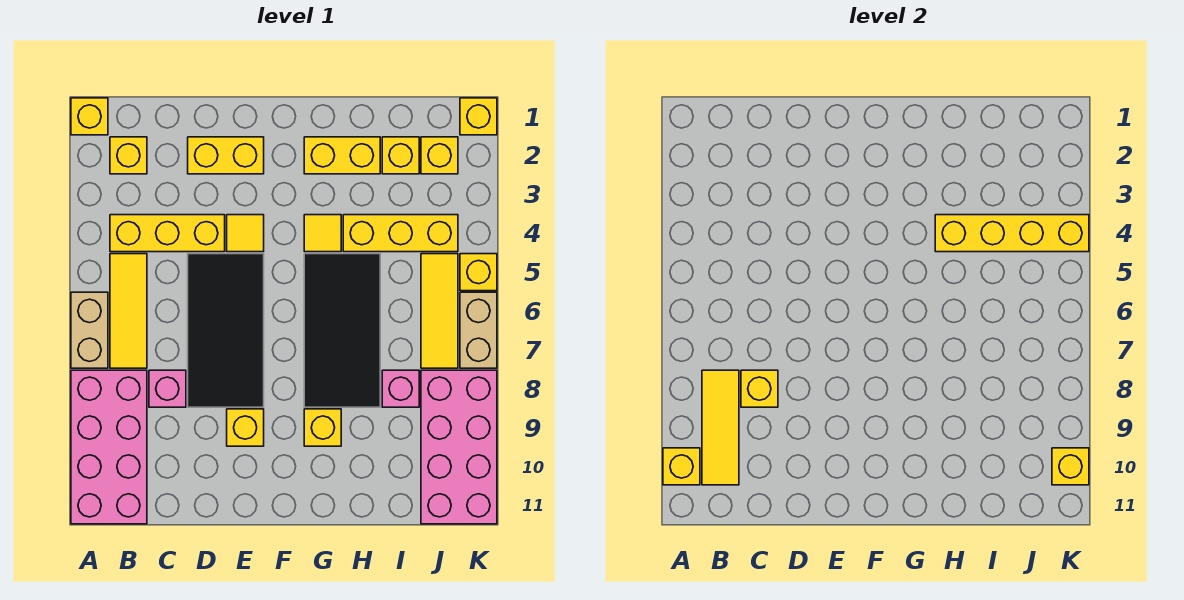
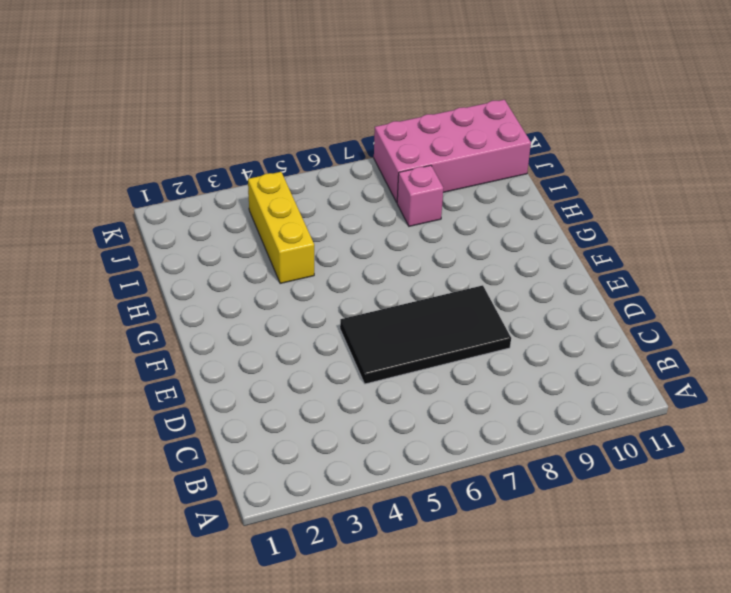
none -> yellow brick A1 level 1
none -> tan brick A6:A7 level 1
none -> pink brick A8:B11 level 1

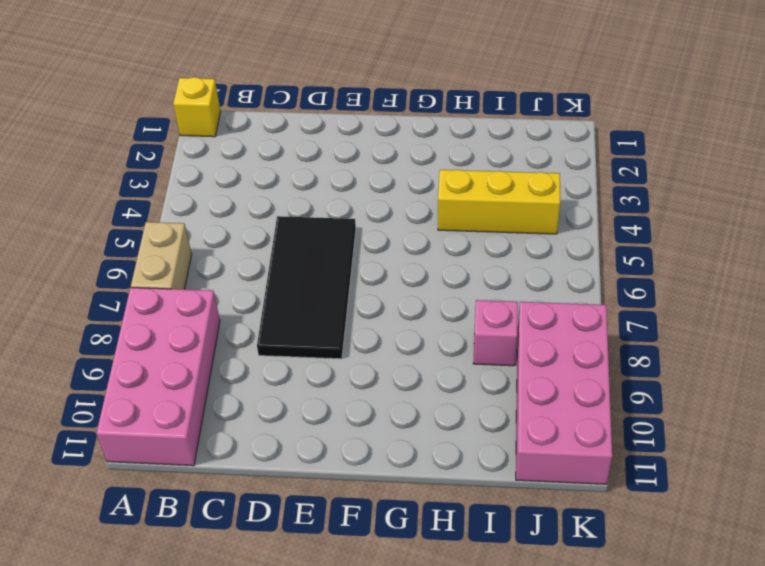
none -> yellow brick B2 level 1
none -> yellow brick B4:D4 level 1
none -> yellow tile B5:B7 level 1

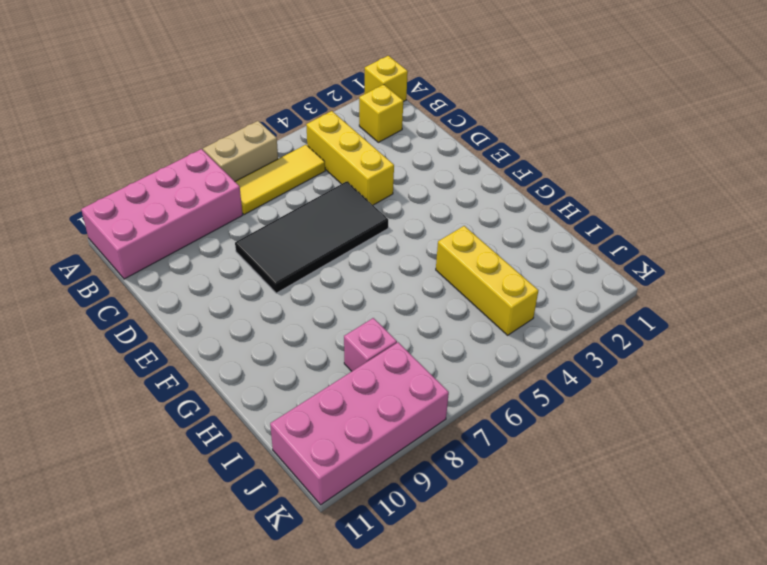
none -> pink brick C8 level 1
none -> yellow brick D2:E2 level 1
none -> yellow tile E4 level 1

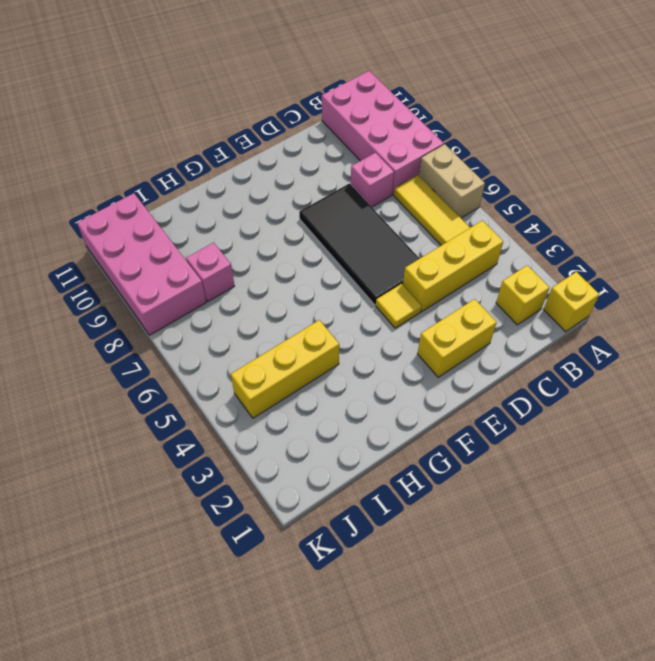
none -> yellow brick E9 level 1
none -> yellow brick G2:H2 level 1
none -> yellow tile G4 level 1

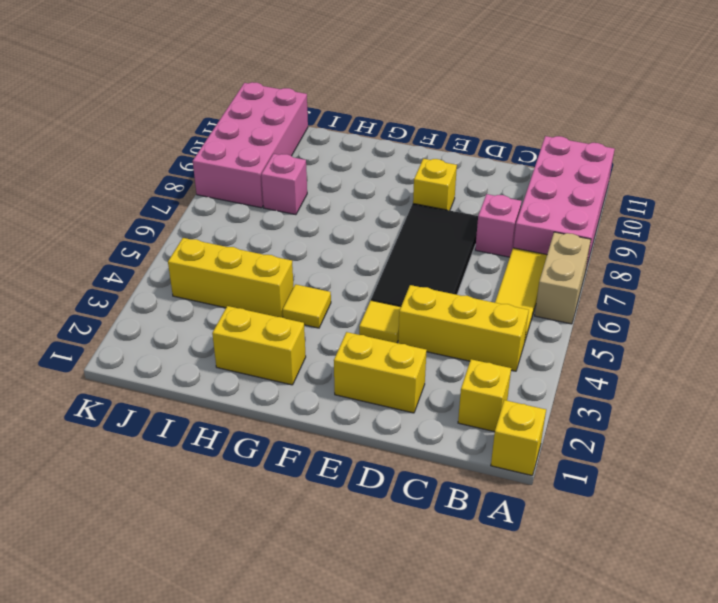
none -> black tile G5:H8 level 1
none -> yellow brick G9 level 1
none -> yellow brick I2 level 1

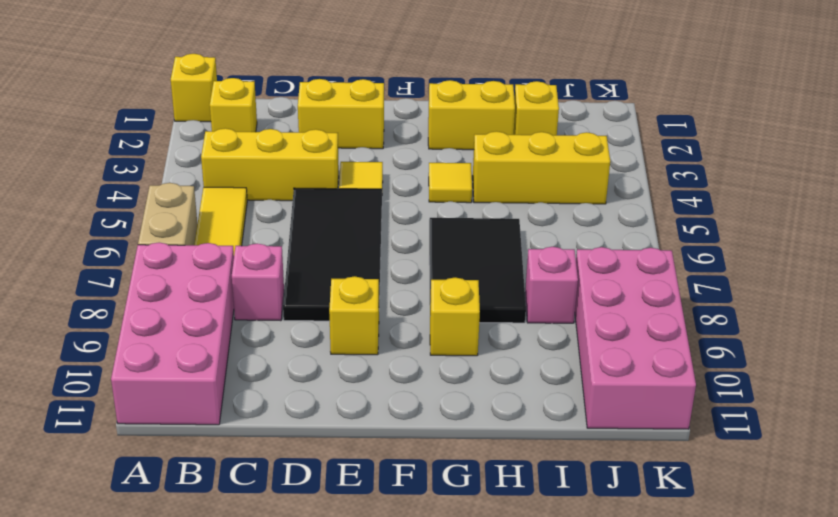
black tile G6:H8 level 1 -> black tile G5:H8 level 1
none -> yellow brick J2 level 1
none -> yellow tile J5:J7 level 1
none -> yellow brick K1 level 1

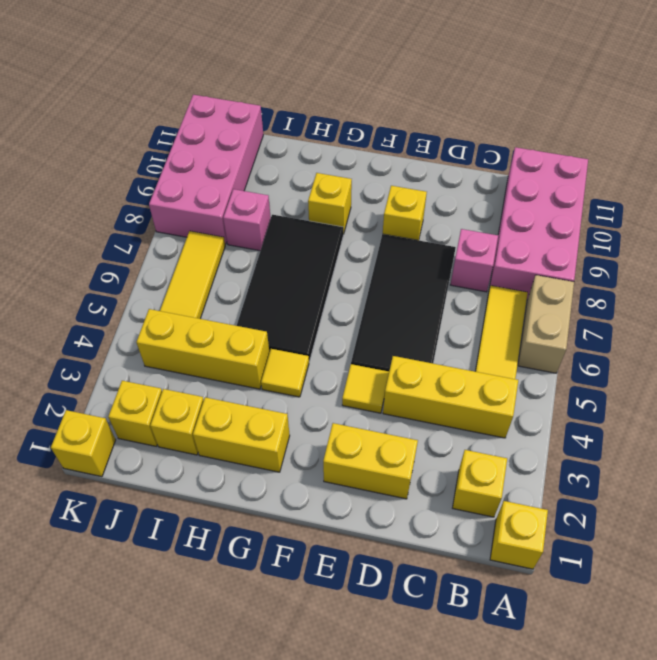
none -> yellow brick K5 level 1
none -> tan brick K6:K7 level 1
none -> yellow brick A10 level 2

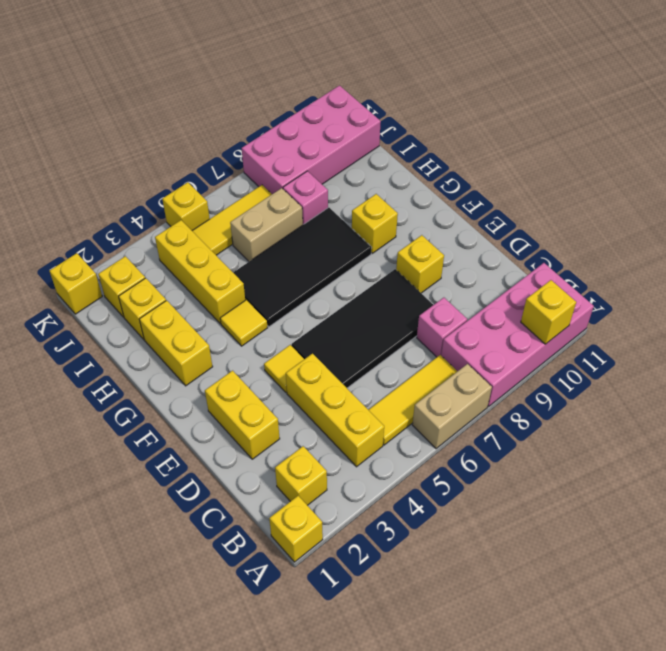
tan brick I6:I7 level 1 -> tan brick K6:K7 level 1
none -> yellow tile B8:B10 level 2
none -> yellow brick C8 level 2
none -> yellow brick H4:K4 level 2

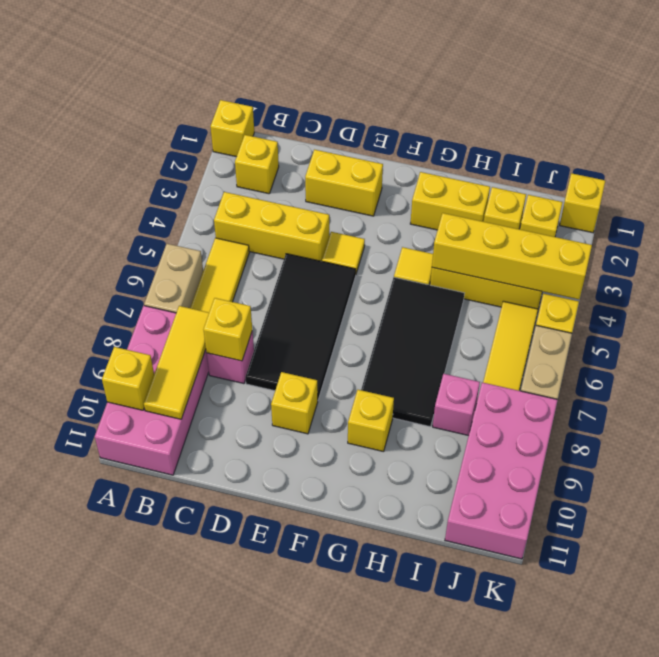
none -> yellow brick K10 level 2

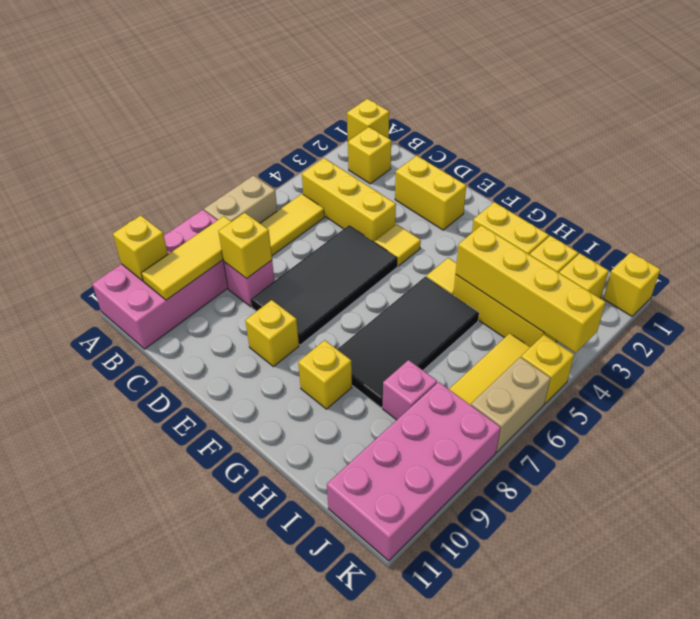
none -> yellow brick K10 level 2

